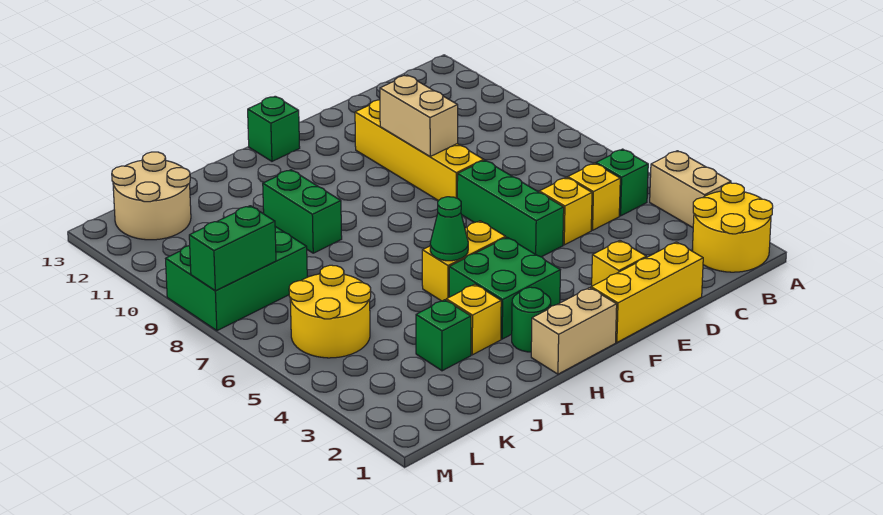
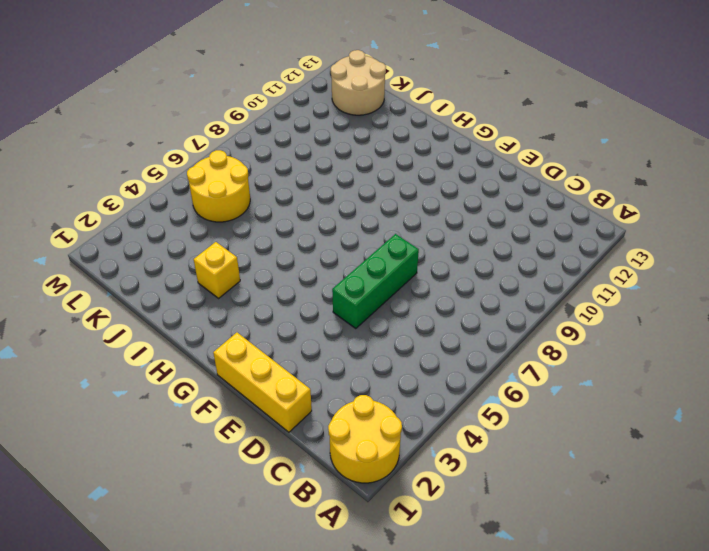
none -> tan brick A3:A4 level 1
none -> green brick B5 level 1
none -> yellow brick C5 level 1

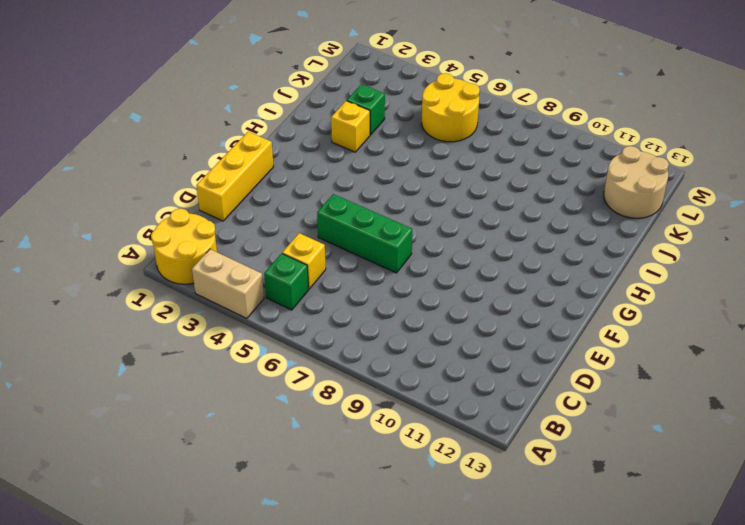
none -> yellow brick D5 level 1
none -> yellow brick E2 level 1
none -> yellow brick E8:E11 level 1

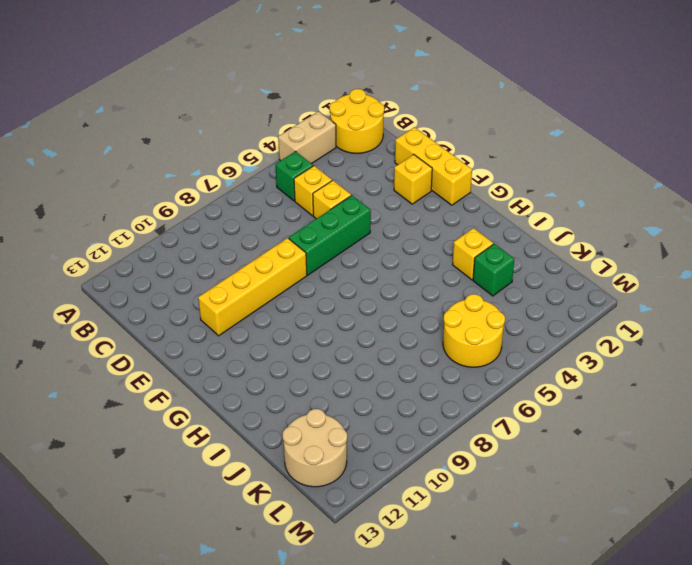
none -> tan brick G1:H1 level 1
none -> green brick G3:H4 level 1
none -> yellow brick G5:H5 level 1

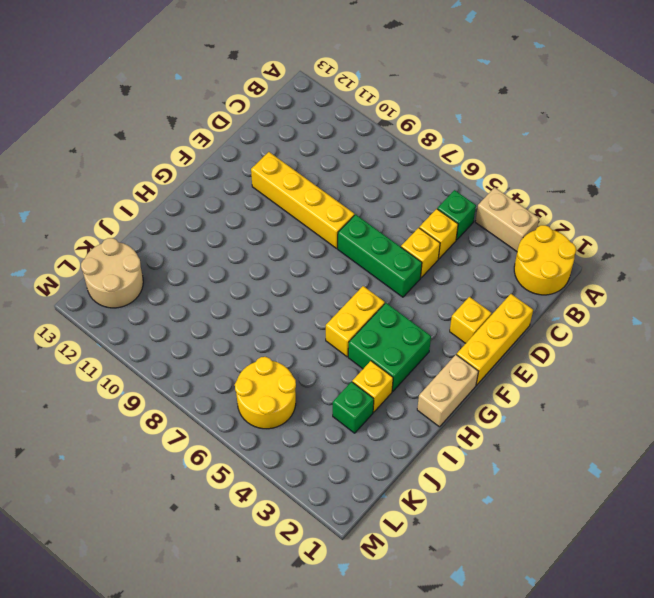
none -> green brick G13 level 1
none -> green round brick H2 level 1
none -> green brick I9:I10 level 1

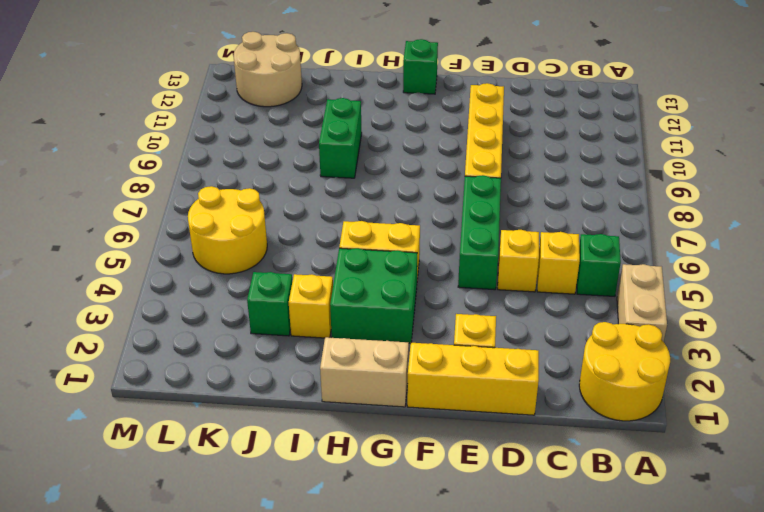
none -> green round brick H2 level 1
none -> green brick K8:M9 level 1
none -> tan brick E9:E10 level 2

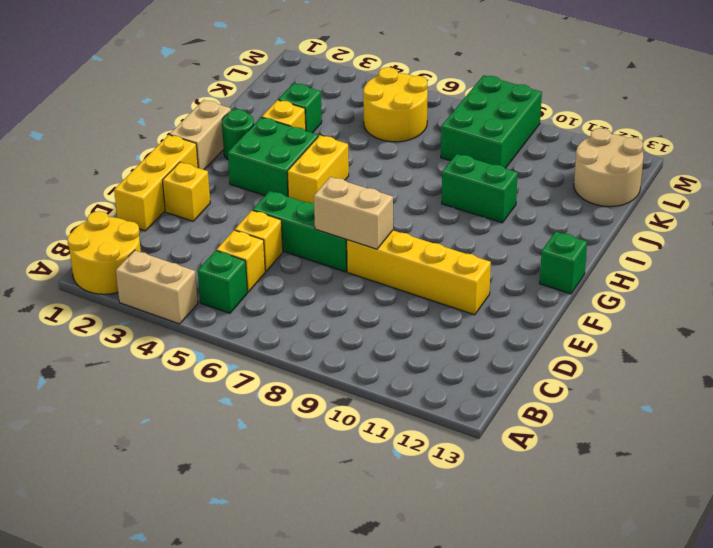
tan brick E7:E8 level 2 -> tan brick E9:E10 level 2
none -> green cone H5 level 2
none -> green brick L8:M8 level 2

